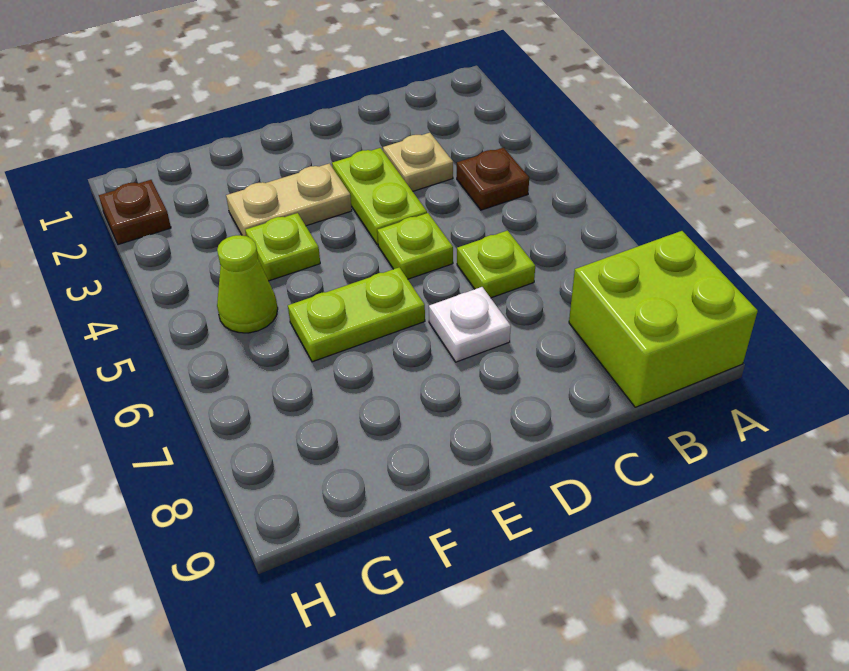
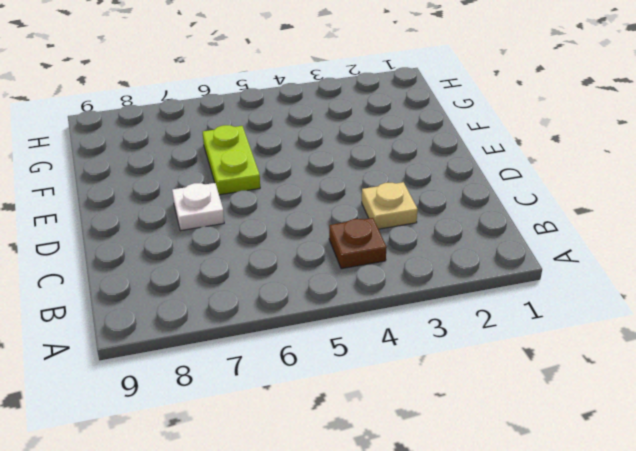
none -> lime brick A8:B9 level 1
none -> lime plate C6 level 1
none -> lime plate D3:D4 level 1

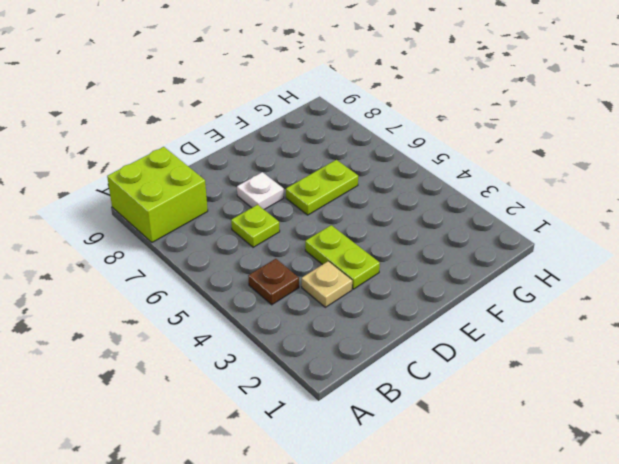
none -> lime plate D5 level 1
none -> tan plate E3:F3 level 1
none -> lime plate F4 level 1

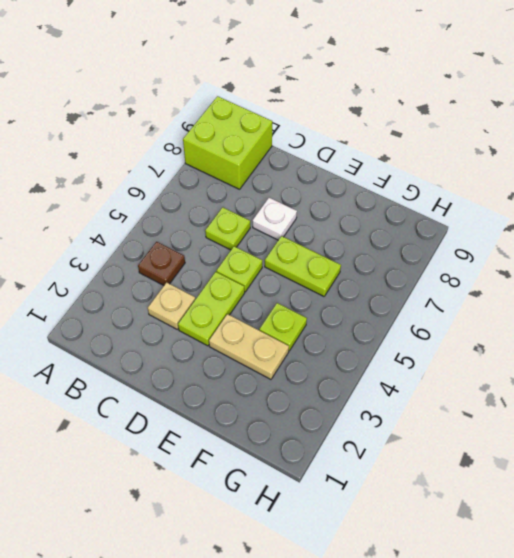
none -> lime cone G5 level 1
none -> brown plate H2 level 1

